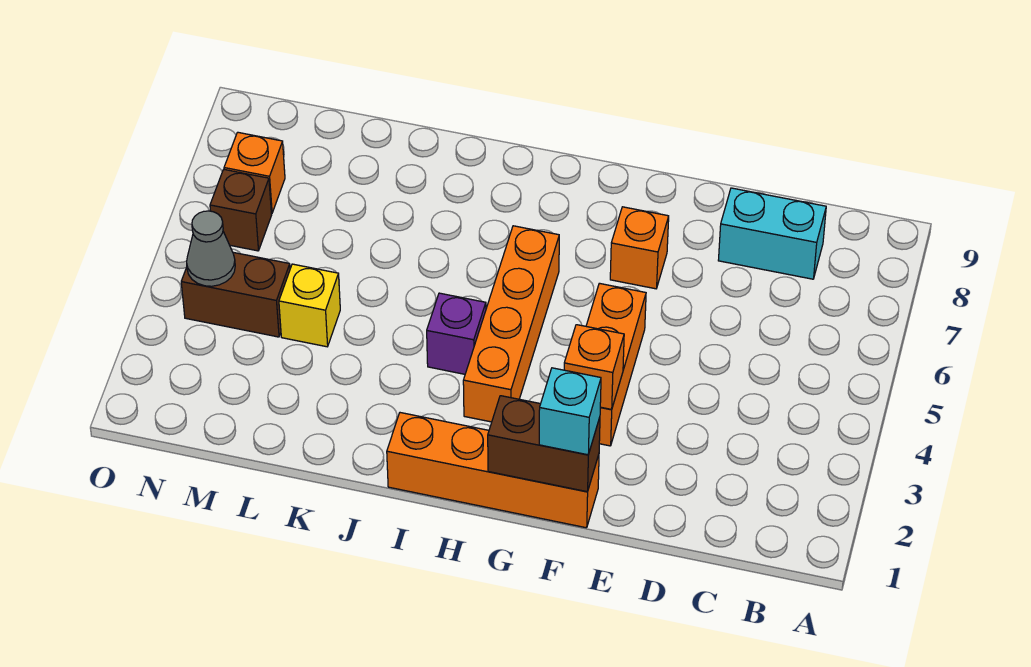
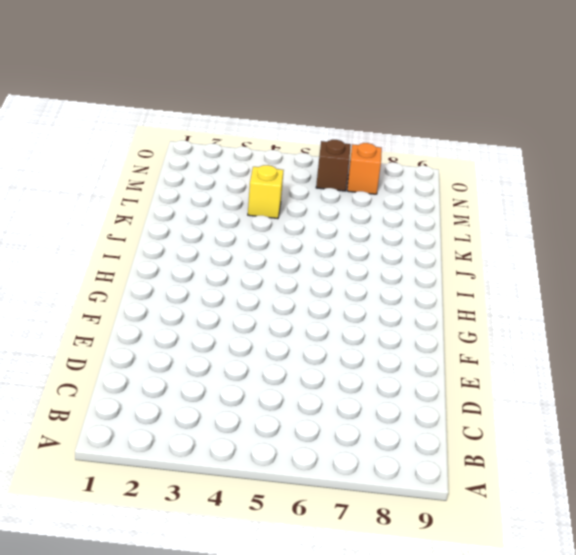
none -> cyan brick C8:D8 level 1
none -> orange brick F1:I1 level 1
none -> orange brick F3:F5 level 1

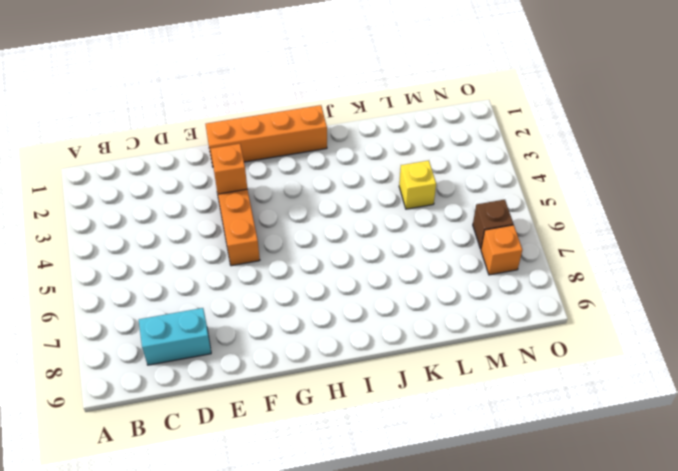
none -> orange brick F7 level 1
none -> orange brick H3:H6 level 1
none -> purple brick I4 level 1

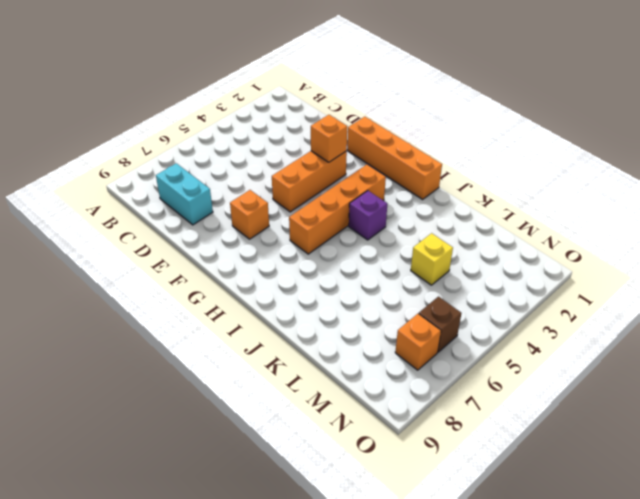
none -> brown brick M4:N4 level 1
none -> brown brick F1:G1 level 2
none -> grey cone N4 level 2

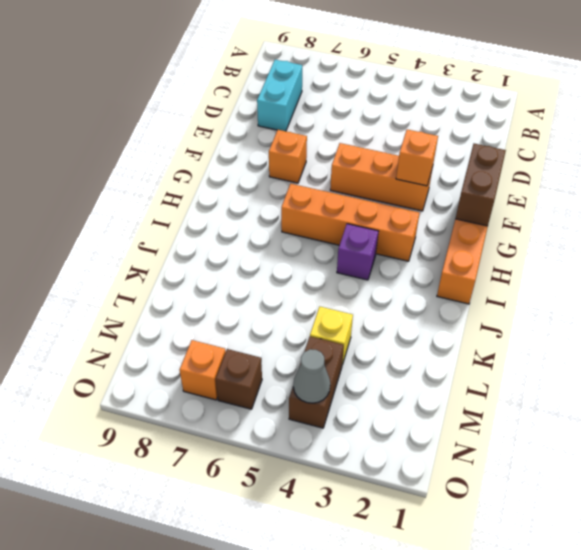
none -> cyan brick F1 level 3

